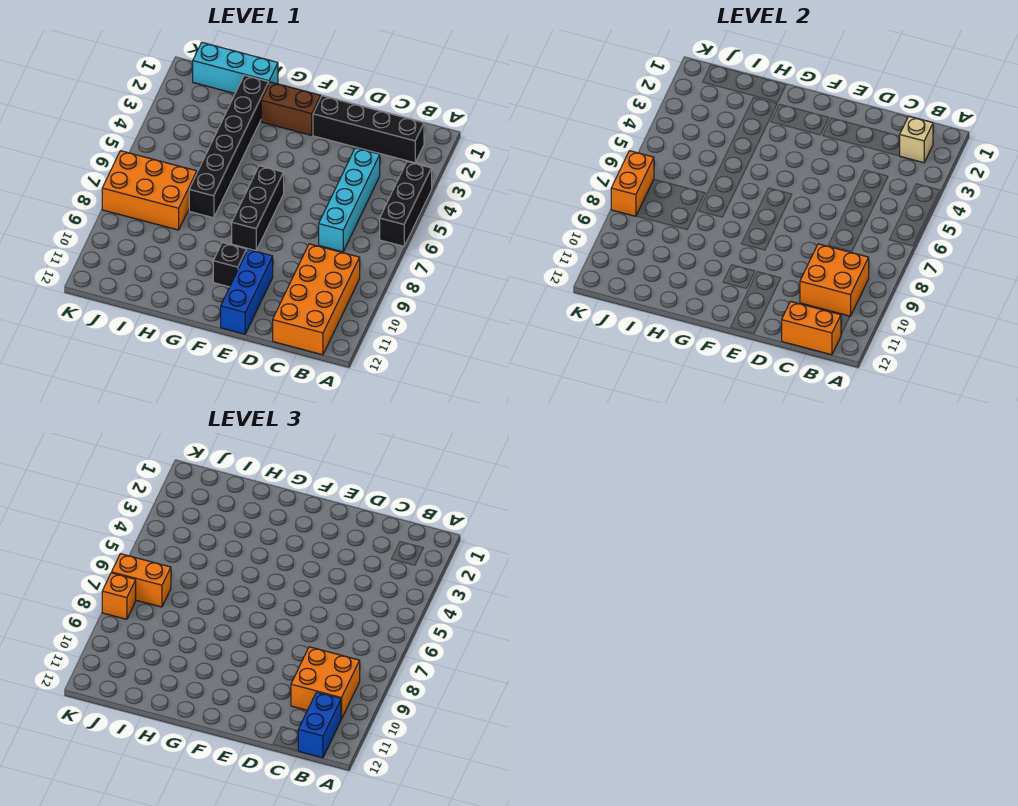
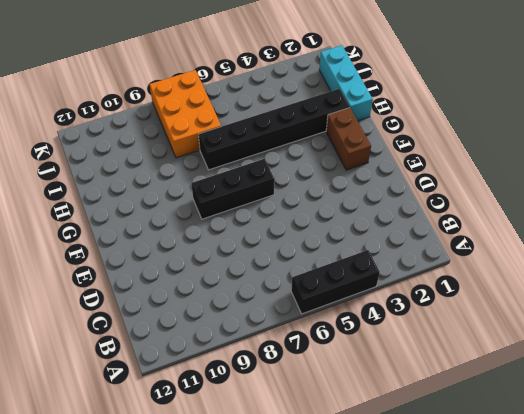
none -> black brick B2:E2 level 1
none -> orange brick B9:C12 level 1
none -> cyan brick C4:C7 level 1

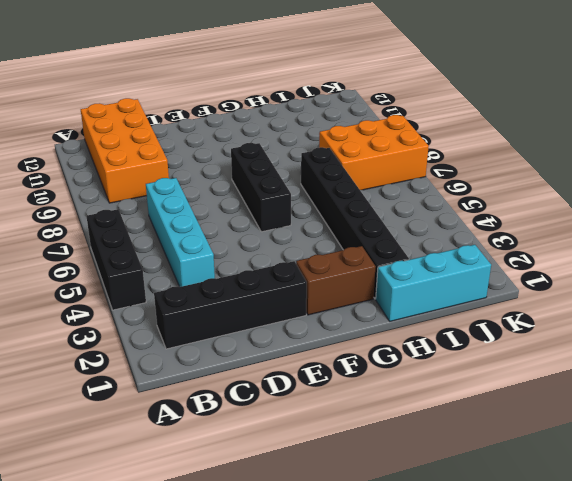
none -> blue brick E10:E12 level 1
none -> black brick F10 level 1
none -> tan brick B2 level 2

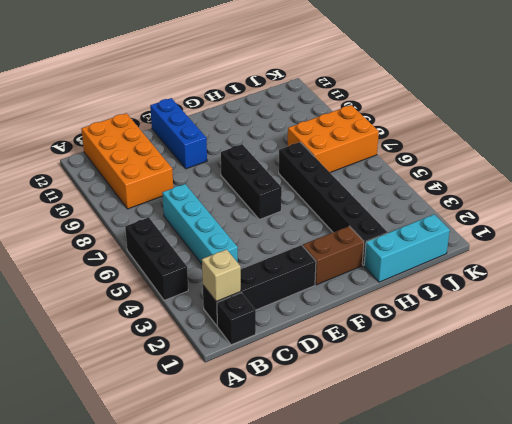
black brick B1 level 1 -> black brick F10 level 1
none -> orange brick B9:C10 level 2
none -> orange brick B12:C12 level 2
none -> orange brick K7:K8 level 2

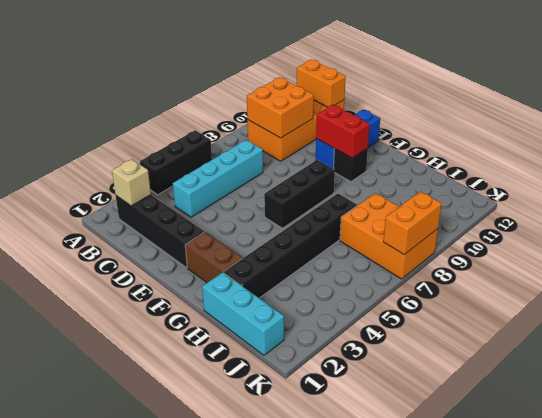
red brick E10:F10 level 2 -> none
none -> orange brick B9:C10 level 3
none -> blue brick B11:B12 level 3
none -> orange brick J7:K7 level 3

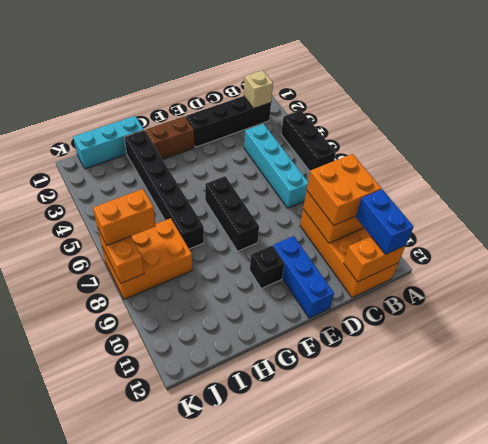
none -> orange brick K8 level 3

